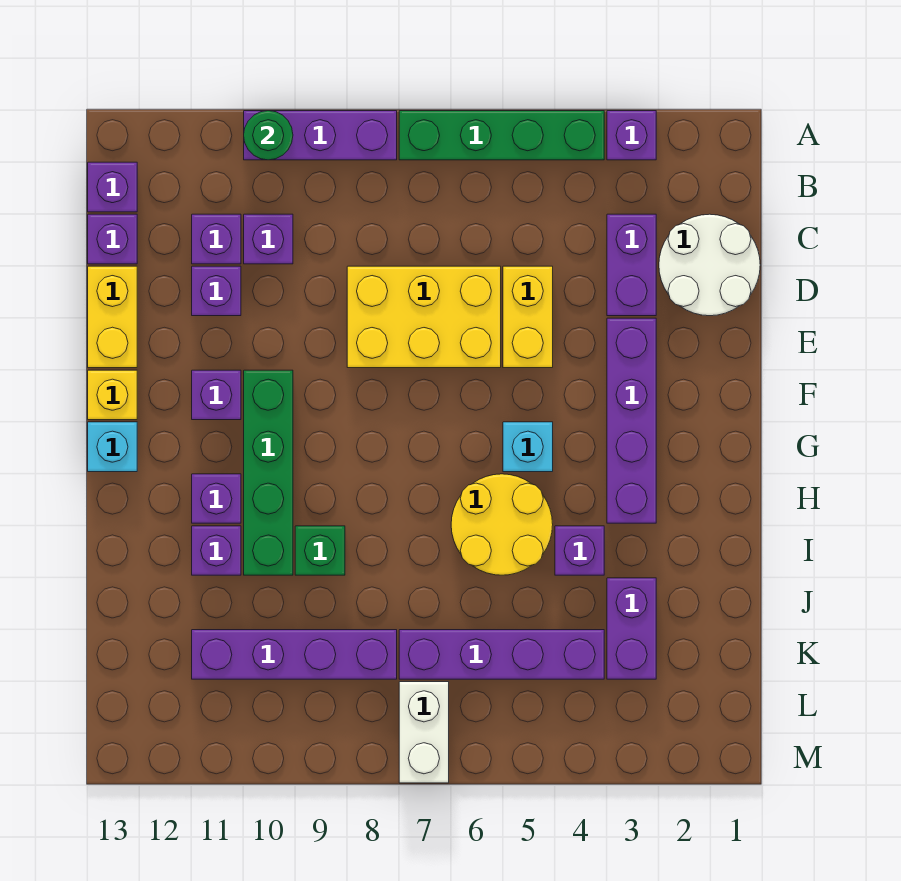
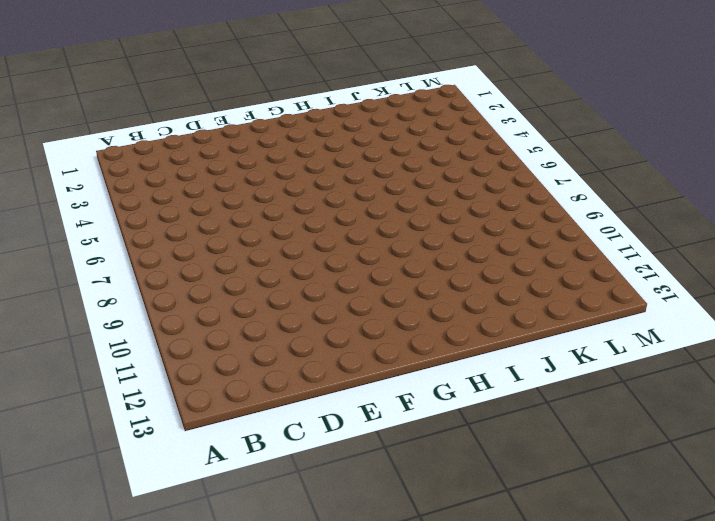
none -> purple brick A3 level 1
none -> green brick A4:A7 level 1
none -> purple brick A8:A10 level 1

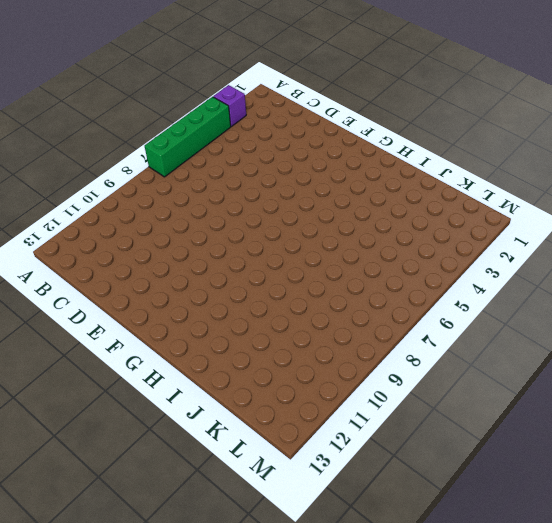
none -> purple brick A8:A10 level 1
none -> purple brick B13 level 1
none -> white round brick C1:D2 level 1

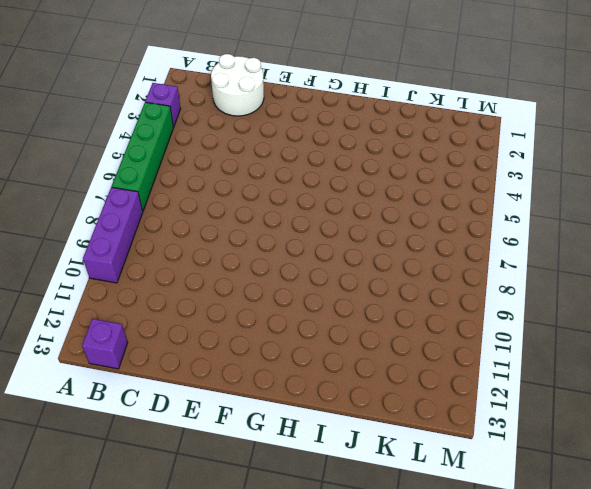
none -> purple brick C3:D3 level 1
none -> purple brick C10 level 1
none -> purple brick C11 level 1

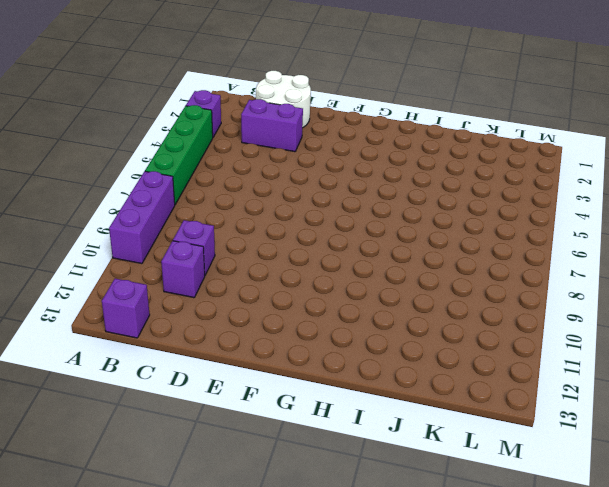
none -> purple brick C13 level 1
none -> yellow brick D5:E5 level 1
none -> yellow brick D6:E8 level 1

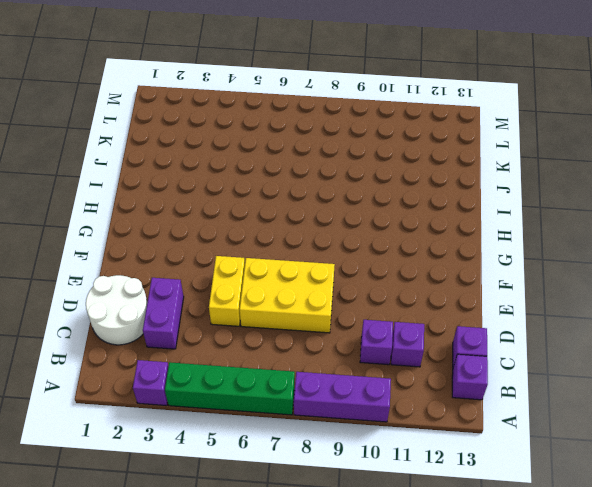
none -> purple brick D11 level 1
none -> yellow brick D13:E13 level 1
none -> purple brick E3:H3 level 1

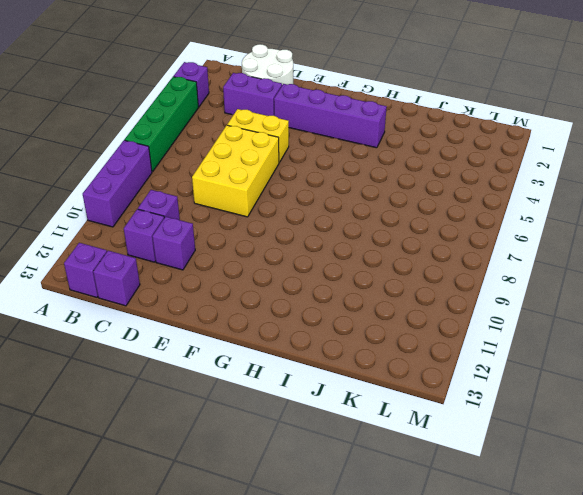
none -> yellow brick D13:E13 level 1
none -> green brick F10:I10 level 1
none -> purple brick F11 level 1

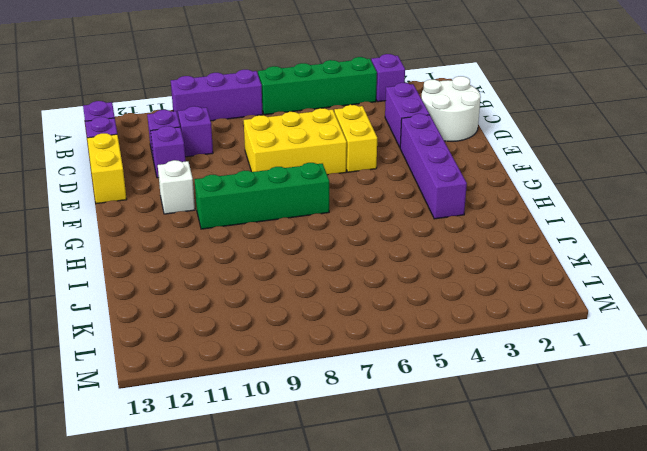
white brick F11 level 1 -> purple brick F11 level 1
green brick G7:G10 level 1 -> green brick F10:I10 level 1
none -> yellow brick F13 level 1
none -> cyan brick G5 level 1
none -> cyan brick G13 level 1

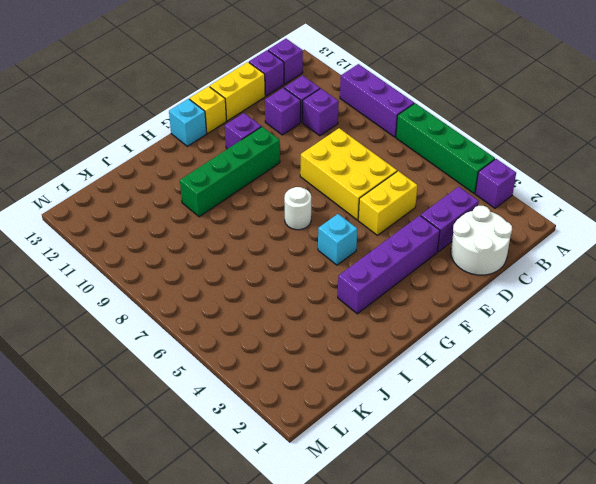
white round brick G7 level 1 -> none
none -> yellow round brick H5:I6 level 1
none -> purple brick H11 level 1
none -> purple brick I4 level 1

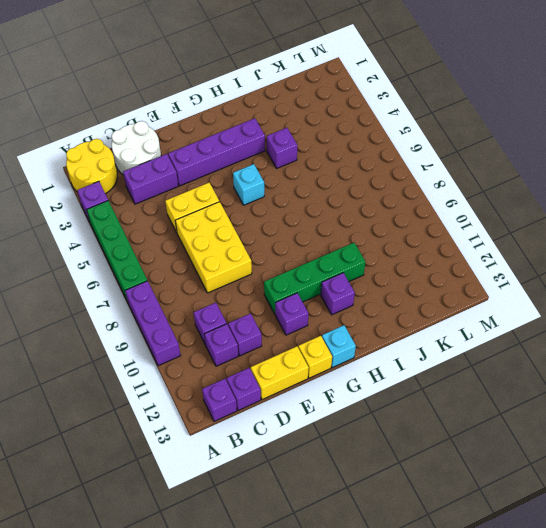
yellow round brick A1:B2 level 1 -> yellow round brick H5:I6 level 1
none -> green brick I9 level 1
none -> purple brick I11 level 1
none -> purple brick J3:K3 level 1

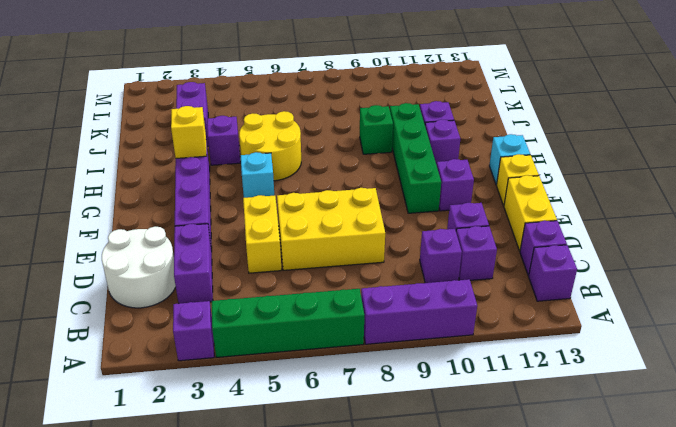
yellow brick H3 level 2 -> none
none -> purple brick K4:K7 level 1
none -> purple brick K8:K11 level 1
none -> white brick L7:M7 level 1

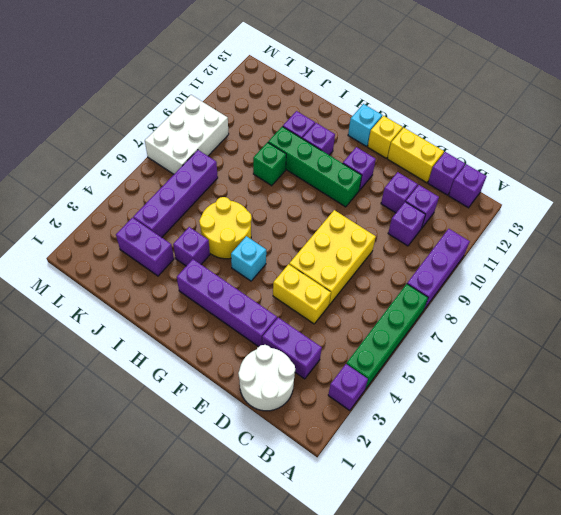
white brick L7:M9 level 1 -> white brick L7:M7 level 1
none -> purple brick K8:K11 level 1
none -> green round brick A10 level 2

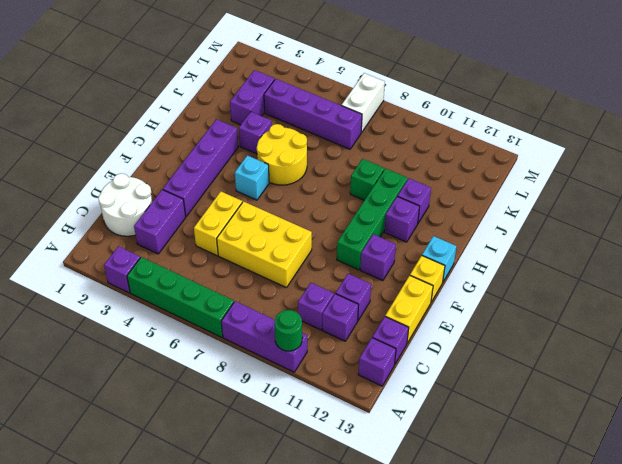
none -> purple brick K8:K11 level 1

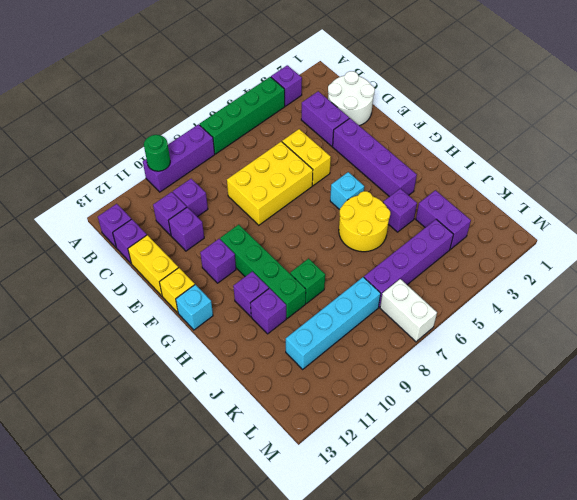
cyan brick K8:K11 level 1 -> purple brick K8:K11 level 1

